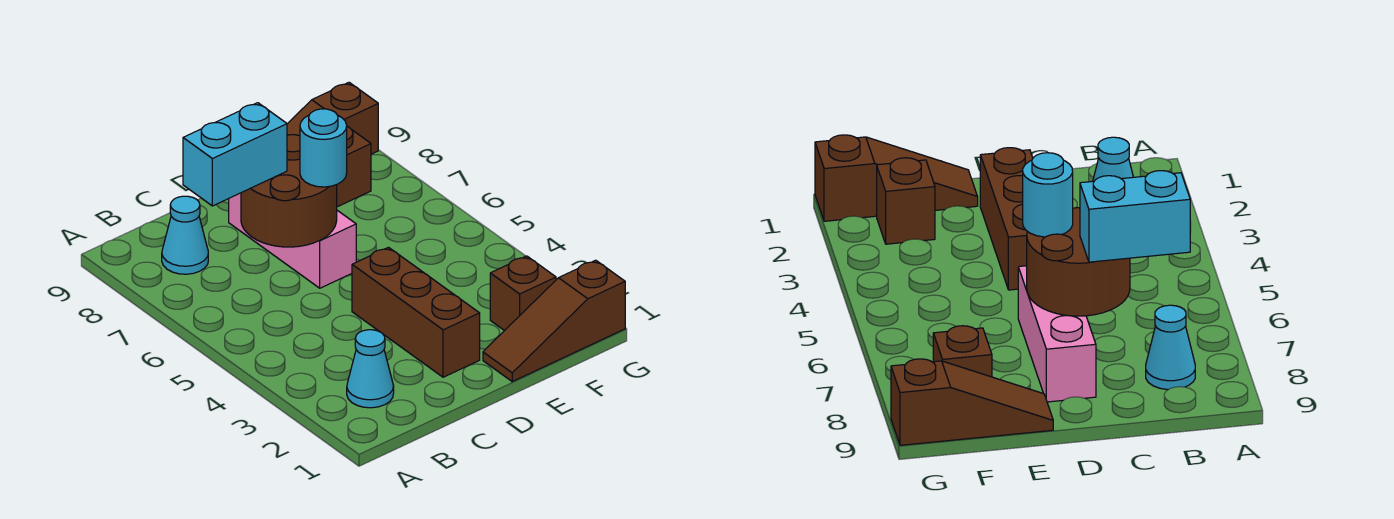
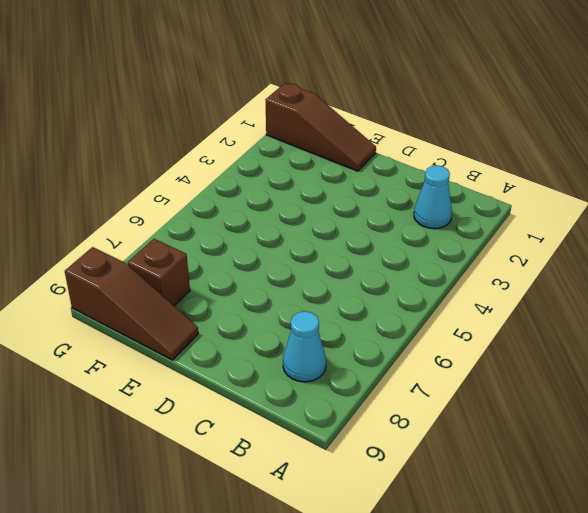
none -> brown brick D2:D4 level 1
none -> pink brick D6:D8 level 1

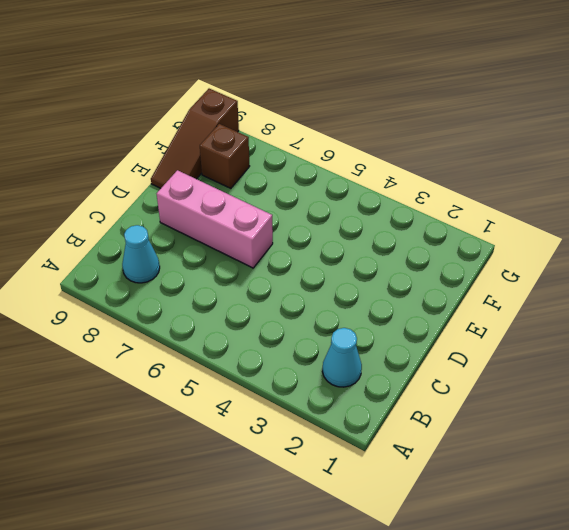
none -> brown brick D2:D4 level 1
none -> brown slope E1:G1 level 1 top G

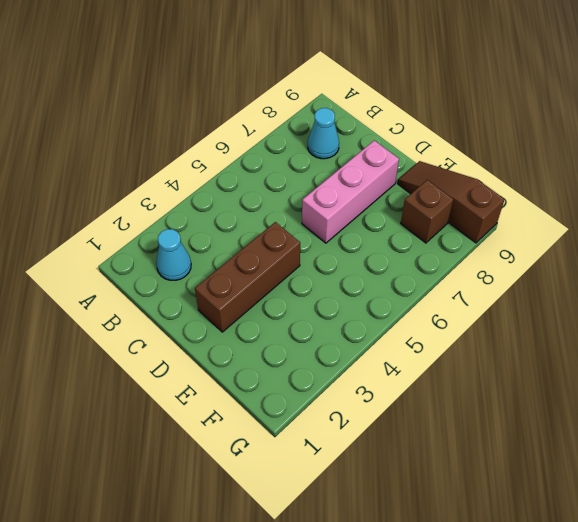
none -> brown slope E1:G1 level 1 top G
none -> brown brick F2 level 1

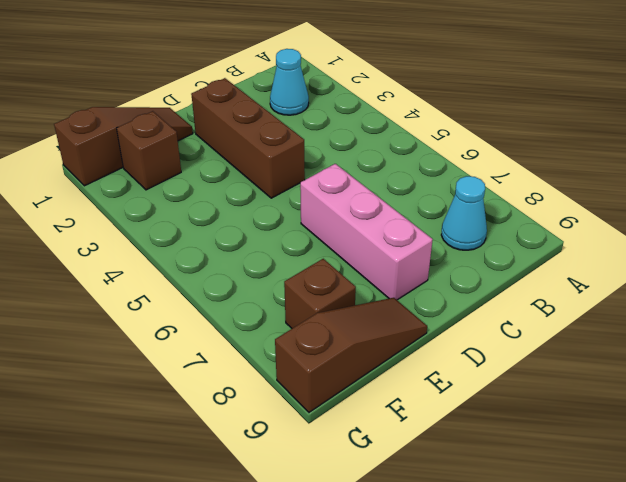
none -> brown round brick C6:D7 level 2
none -> cyan brick B7:C7 level 3

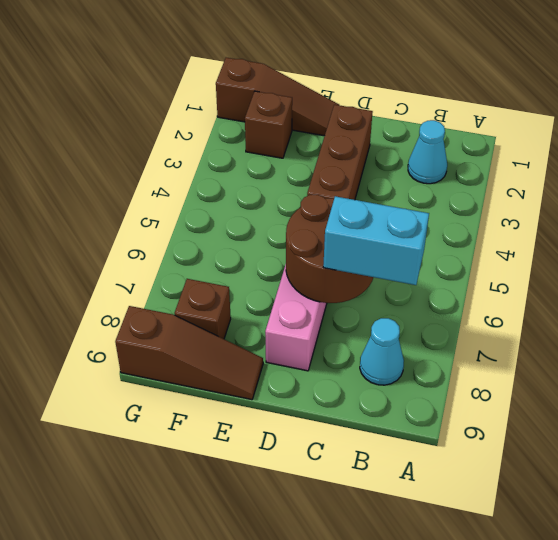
none -> cyan round brick D6 level 3

